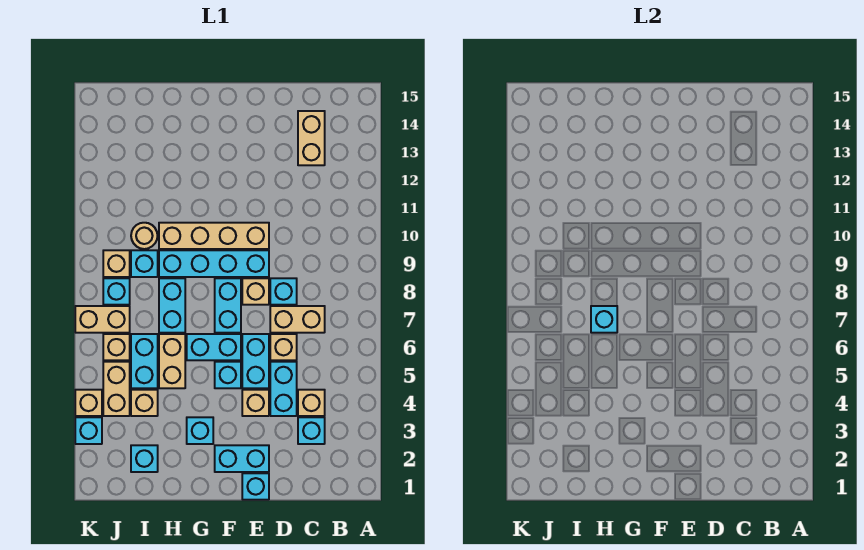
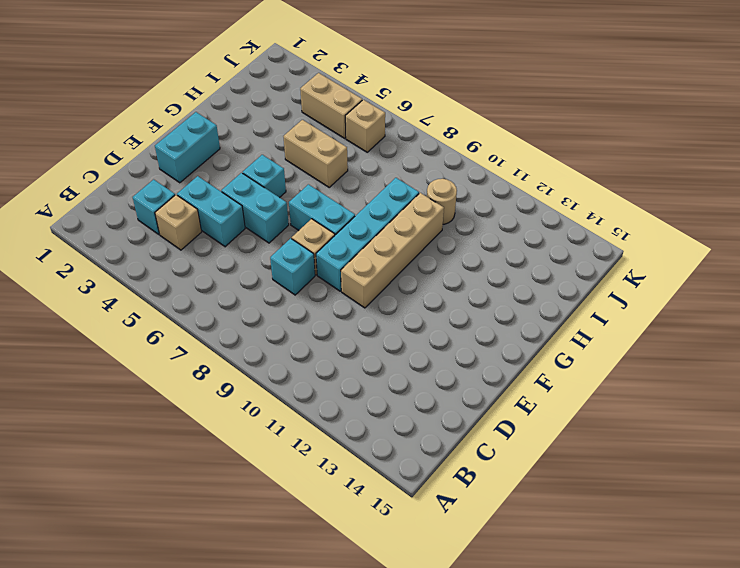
none -> tan brick C7:D7 level 1
none -> tan brick C13:C14 level 1
none -> tan brick D6 level 1
none -> cyan brick E1 level 1

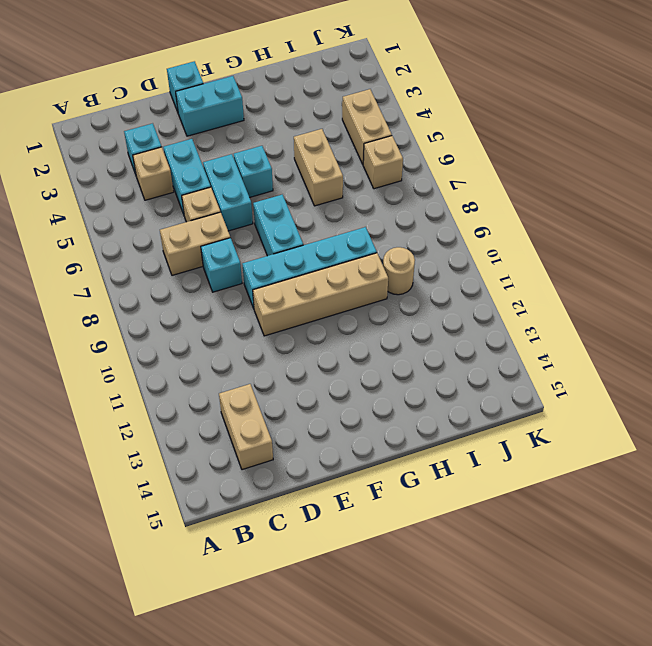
none -> tan brick E4 level 1
none -> tan brick E8 level 1
none -> cyan brick F6:G6 level 1
none -> cyan brick G3 level 1

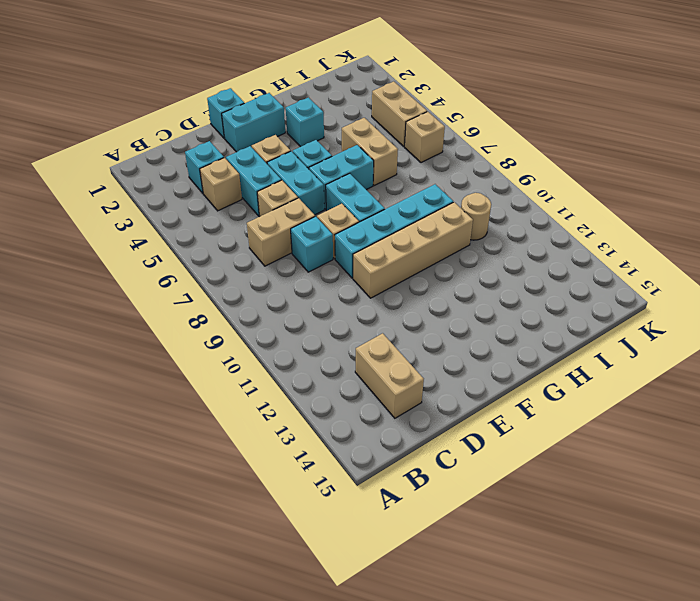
none -> cyan brick H7:H8 level 1
none -> cyan brick I2 level 1
none -> tan brick I4 level 1
none -> cyan brick I5:I6 level 1

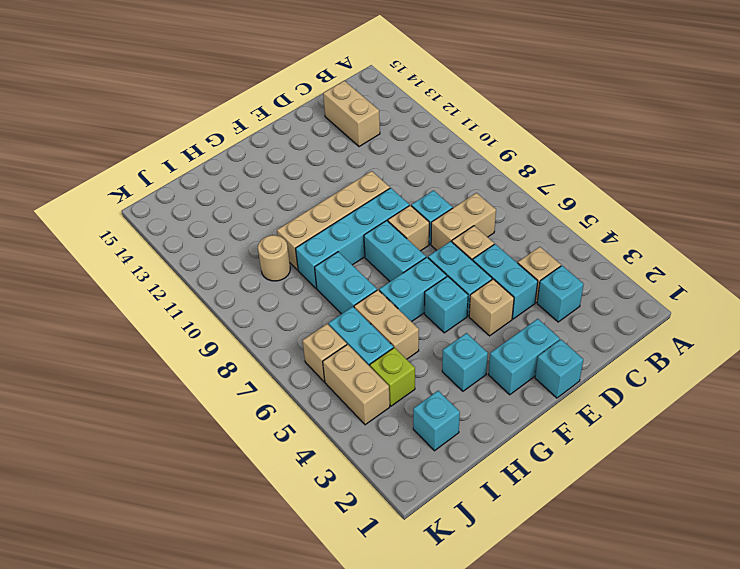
lime brick I4 level 1 -> tan brick I4 level 1
none -> cyan brick I9 level 1
none -> tan brick J7:K7 level 1
none -> cyan brick J8 level 1
none -> tan brick J9 level 1

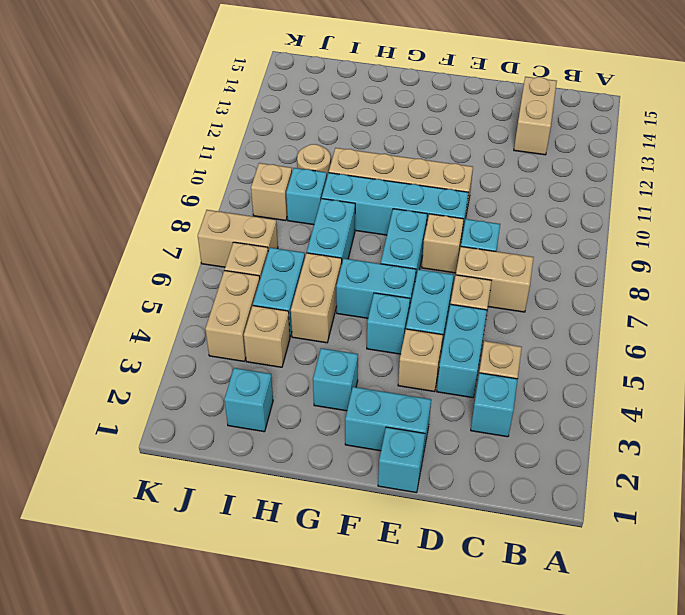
none -> cyan brick J8 level 1
none -> cyan brick K3 level 1
none -> tan brick K4 level 1
none -> cyan brick H7 level 2

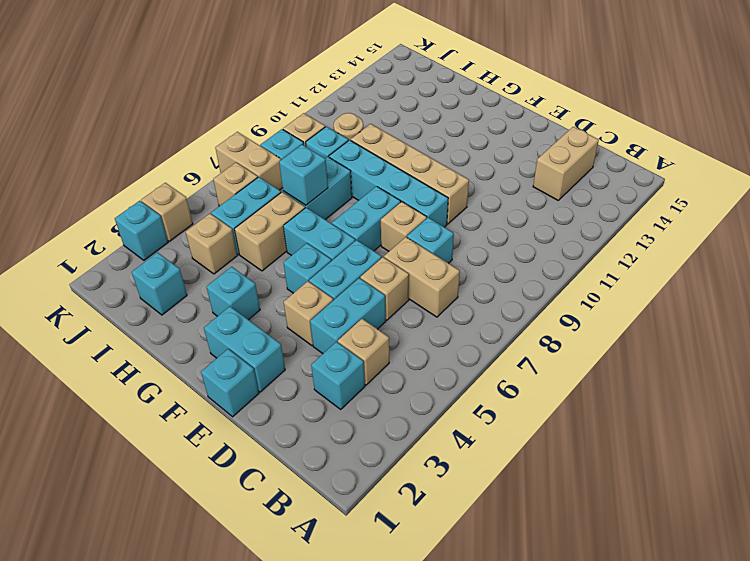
none -> tan brick J4:J5 level 1

